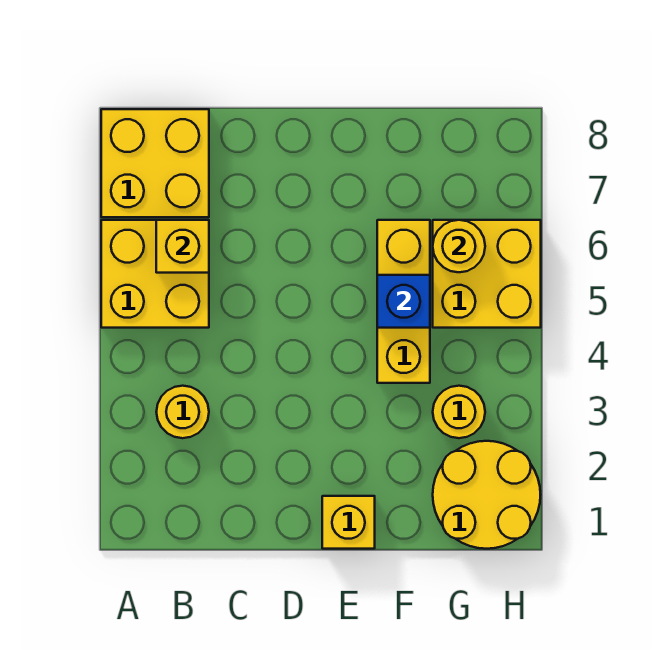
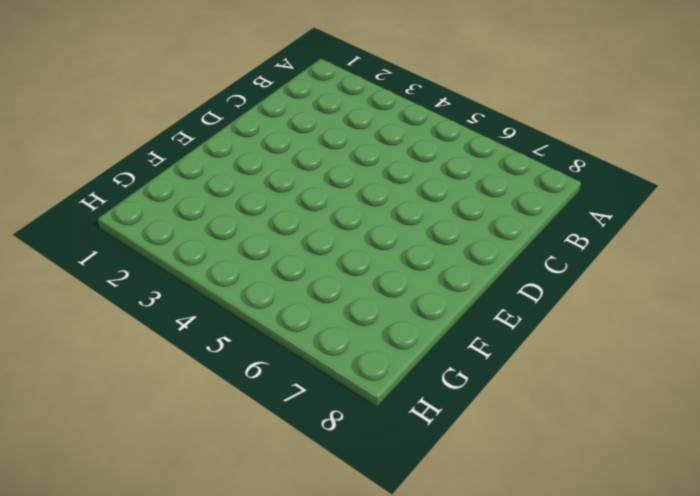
none -> yellow brick A5:B6 level 1
none -> yellow brick A7:B8 level 1

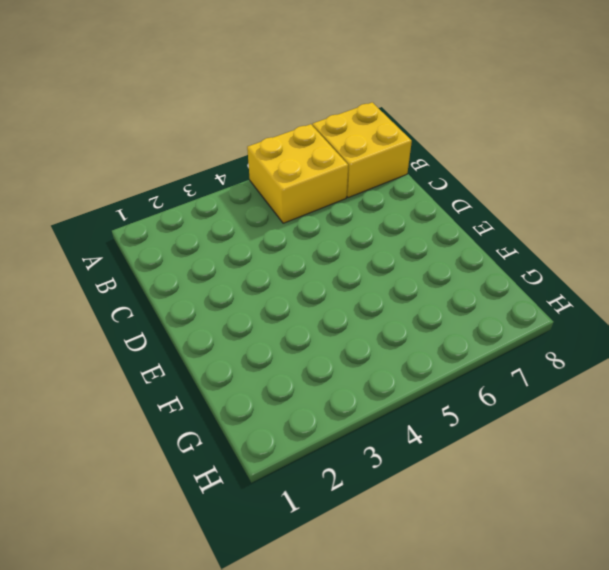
none -> yellow round brick B3 level 1
none -> yellow brick E1 level 1

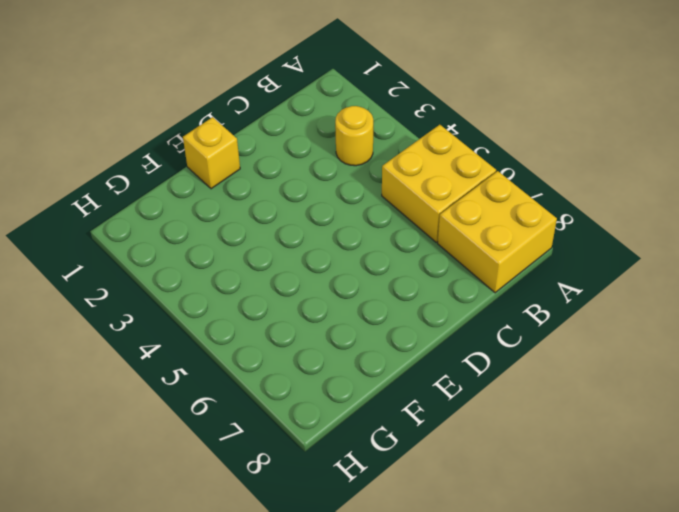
none -> yellow brick F4:F6 level 1
none -> yellow round brick G1:H2 level 1

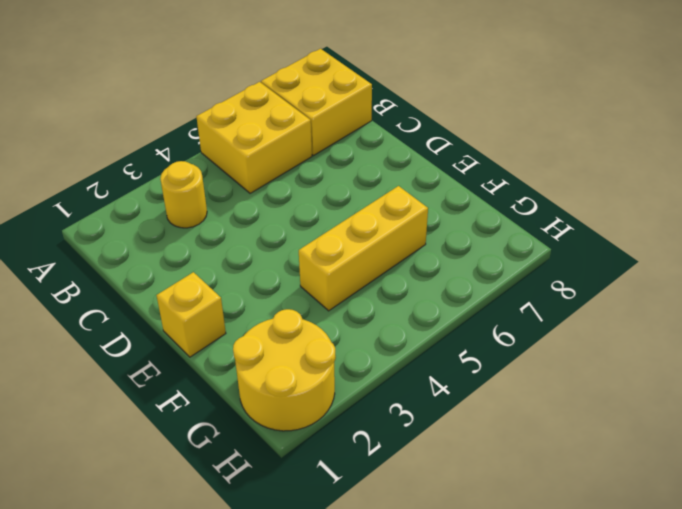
none -> yellow round brick G3 level 1
none -> yellow brick G5:H6 level 1

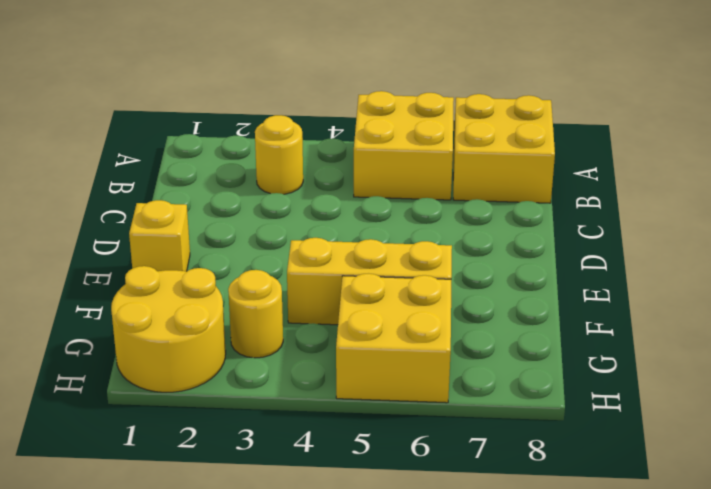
none -> yellow brick B6 level 2
none -> blue brick F5 level 2

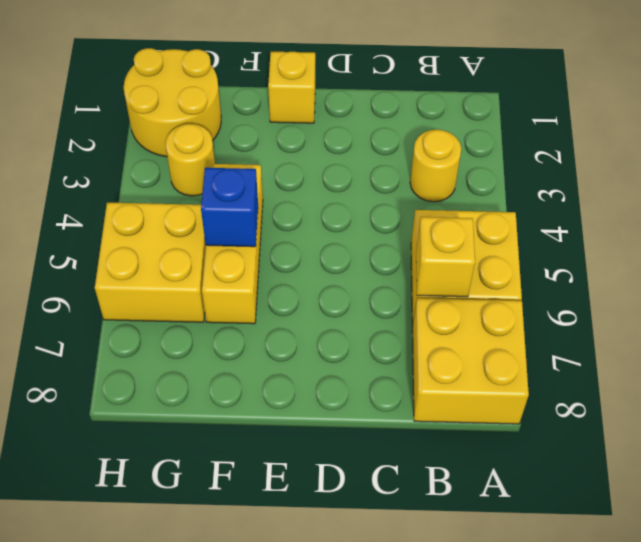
none -> yellow round brick G6 level 2

